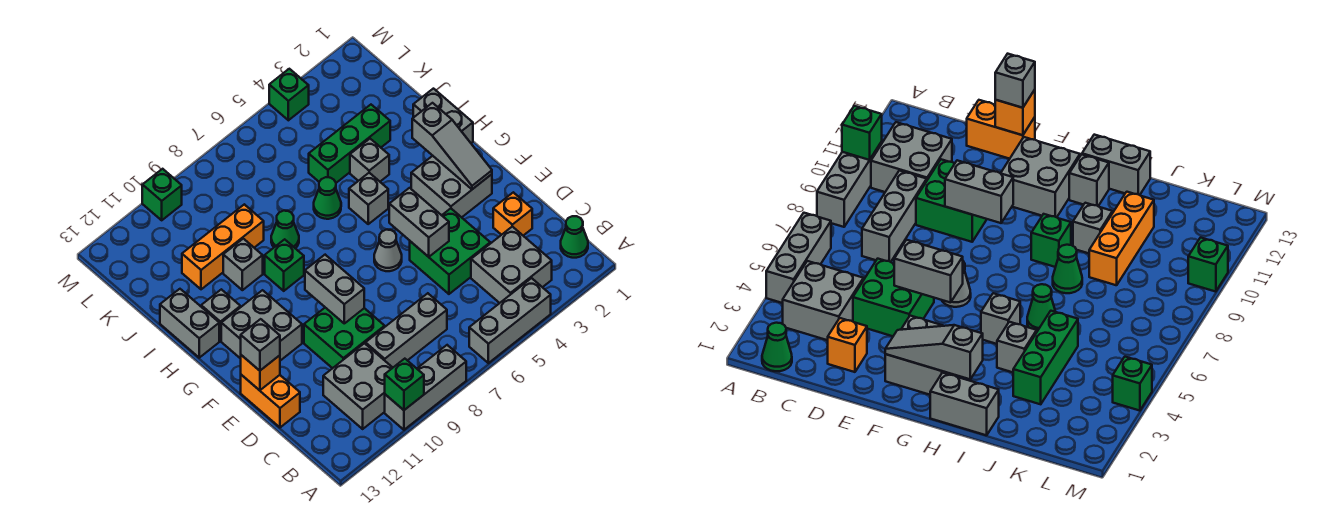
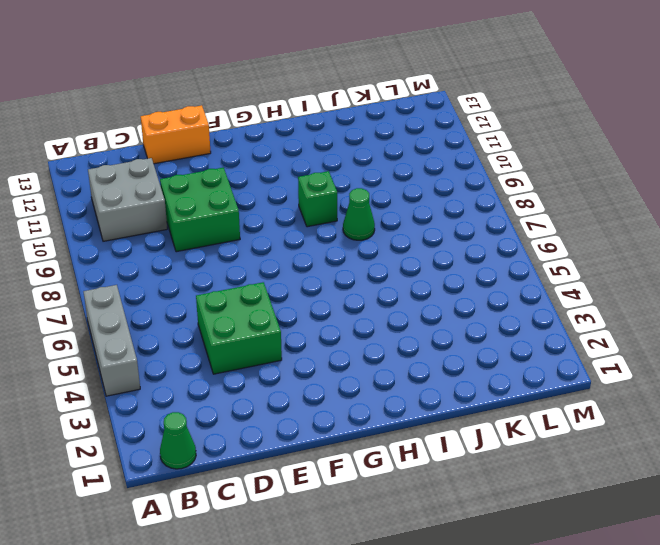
none -> grey brick A8:A10 level 1
none -> grey brick B3:C4 level 1
none -> grey brick C7:C9 level 1
none -> orange brick D2 level 1

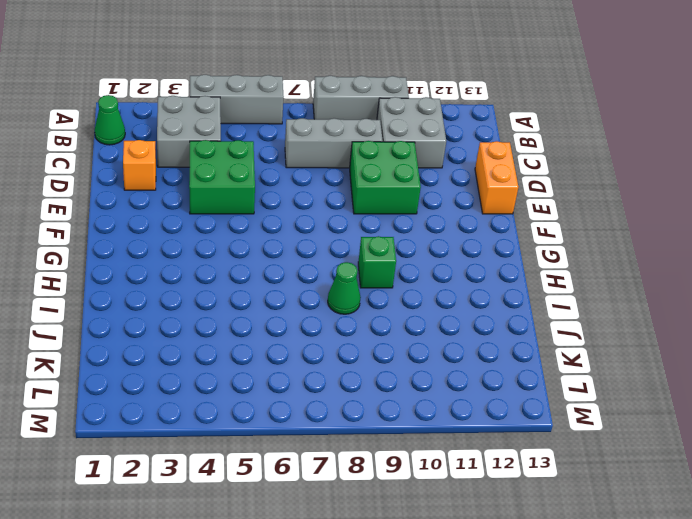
none -> grey brick F2:G3 level 1
none -> grey cone F6 level 1
none -> grey brick F11:G12 level 1
none -> grey brick H1:I1 level 1

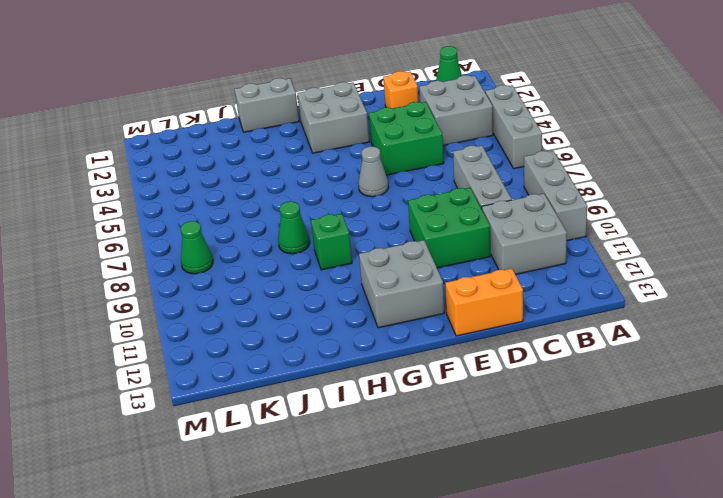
green cone L8 level 1 -> green cone I6 level 1
none -> grey brick H5 level 1
none -> grey brick H12 level 1
none -> grey brick H13:I13 level 1
none -> grey brick I4 level 1

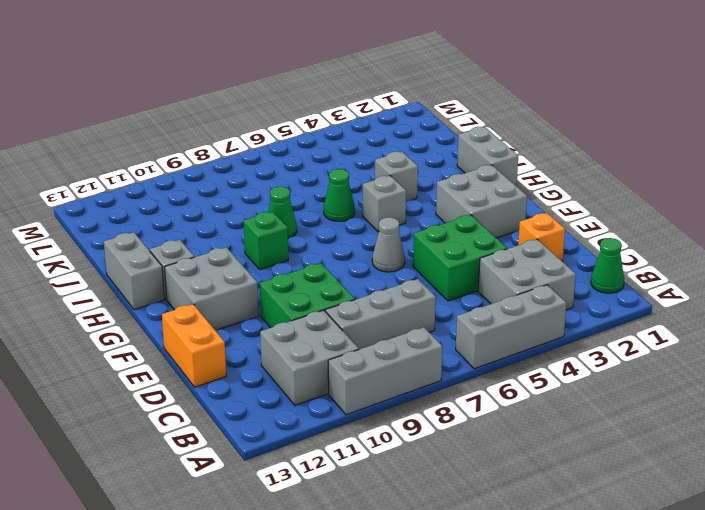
none -> grey brick I10 level 1
none -> green brick J3:J5 level 1
none -> orange brick J9:J11 level 1
none -> green brick M4 level 1

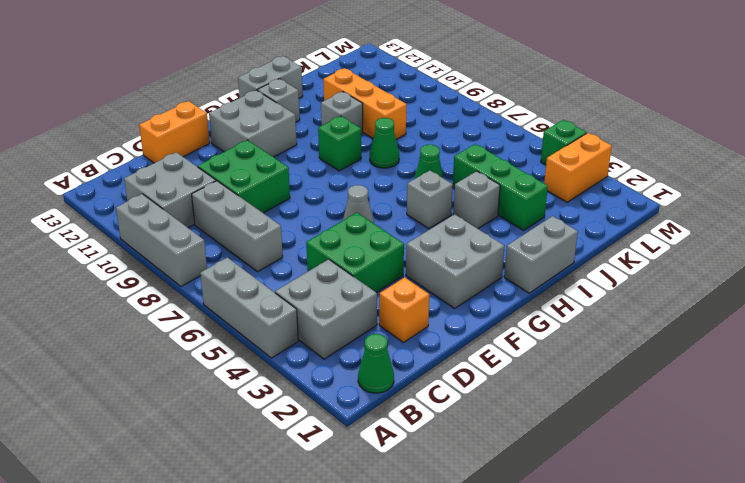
orange brick L3:M3 level 1 -> none
none -> green brick M10 level 1
none -> green brick A10 level 2
none -> grey brick E5:F5 level 2
none -> grey brick E9:F9 level 2

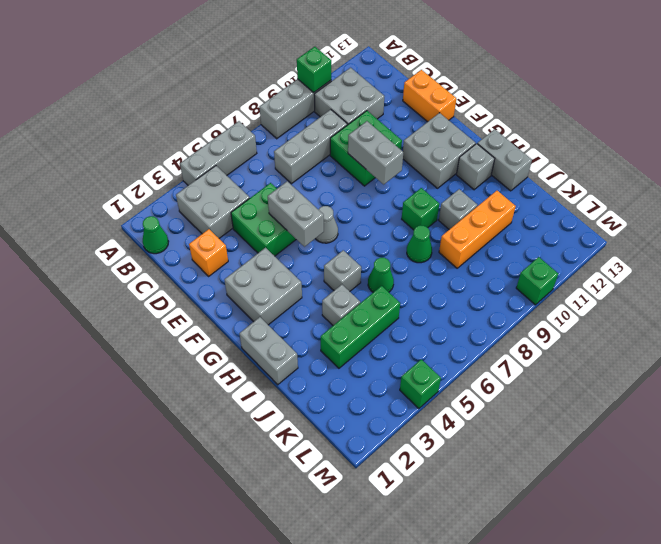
none -> orange brick E13 level 2
none -> grey slope F2:H2 level 2 top H
none -> grey brick E13 level 3

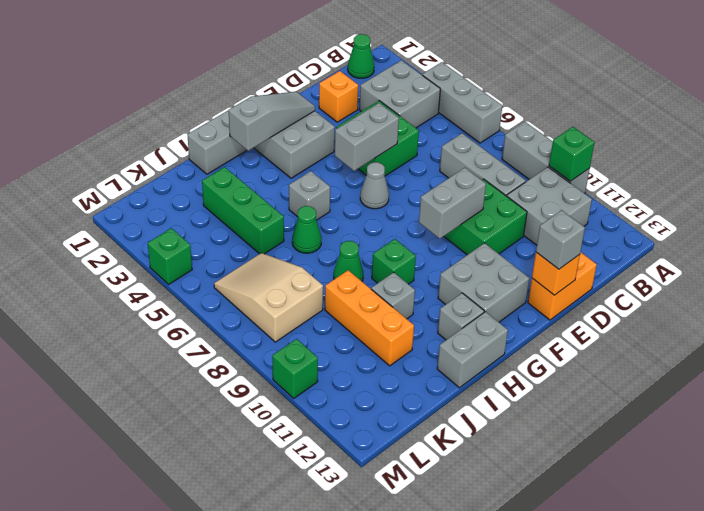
tan slope K6:L8 level 1 top 8 -> none
none -> grey brick I4 level 1

